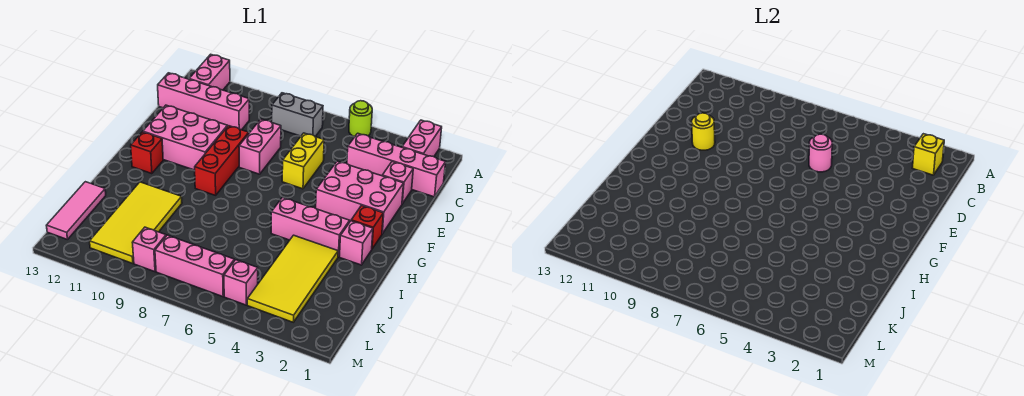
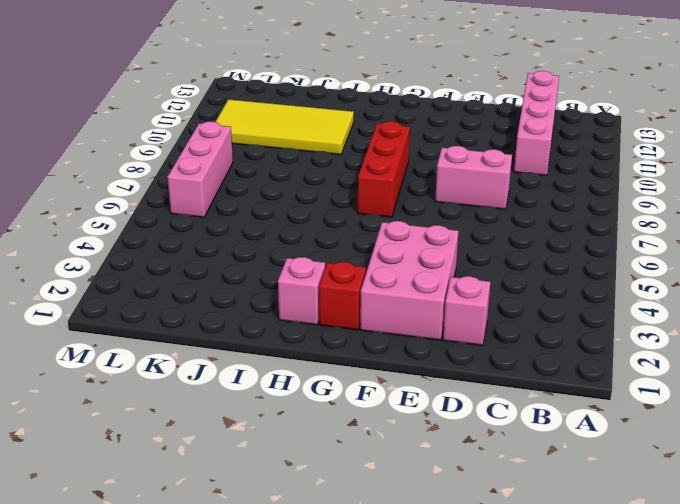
red brick G7:G9 level 1 -> red brick E9:G9 level 1
none -> pink brick A2:B2 level 1
none -> lime round brick A5 level 1
none -> pink brick A12:B12 level 1

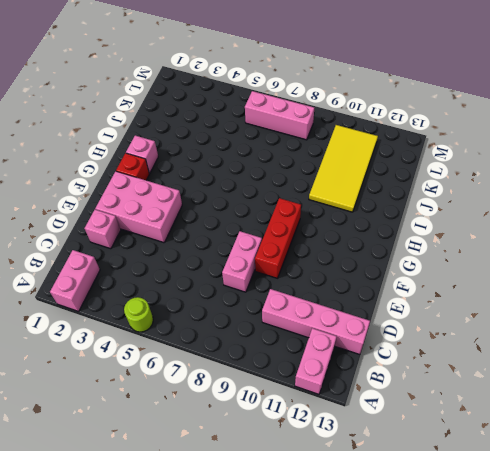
none -> grey brick B7:B8 level 1
none -> pink brick C1:C4 level 1
none -> yellow brick D6:E6 level 1

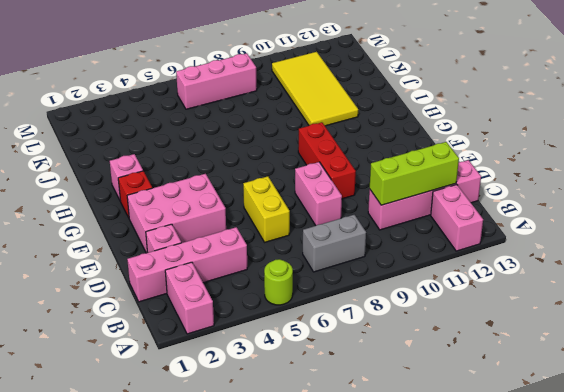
lime brick C10:C12 level 2 -> none
none -> pink brick E10:F12 level 1
none -> red brick G12 level 1
none -> pink brick H3:H5 level 1

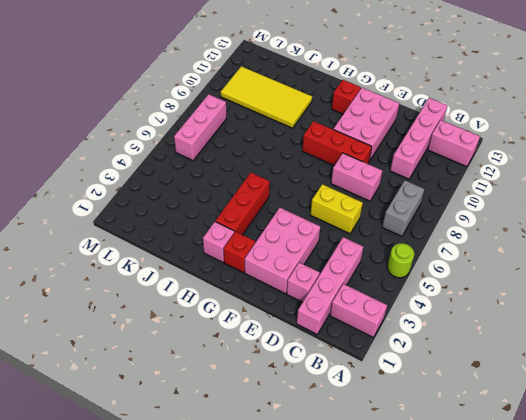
red brick H3:H5 level 1 -> pink brick H3:H5 level 1
none -> yellow tile I3:L4 level 1
none -> pink tile J13:L13 level 1
none -> pink brick L5 level 1

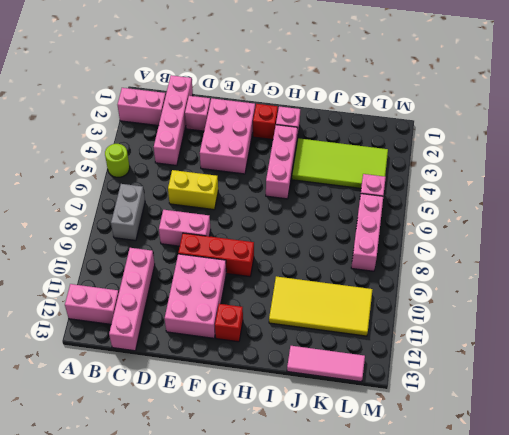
lime tile I3:L4 level 1 -> yellow tile I3:L4 level 1
none -> pink brick L9 level 1
none -> yellow brick B2 level 2
none -> pink round brick D6 level 2

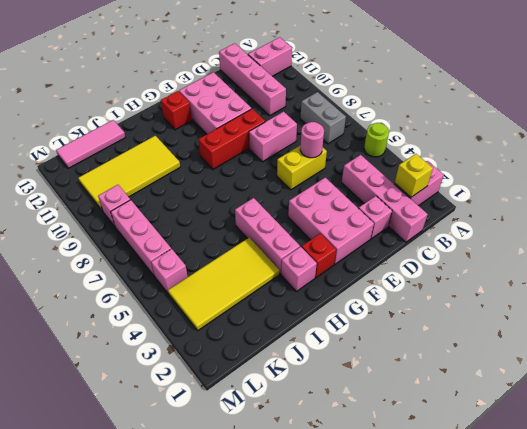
none -> yellow round brick E11 level 2

